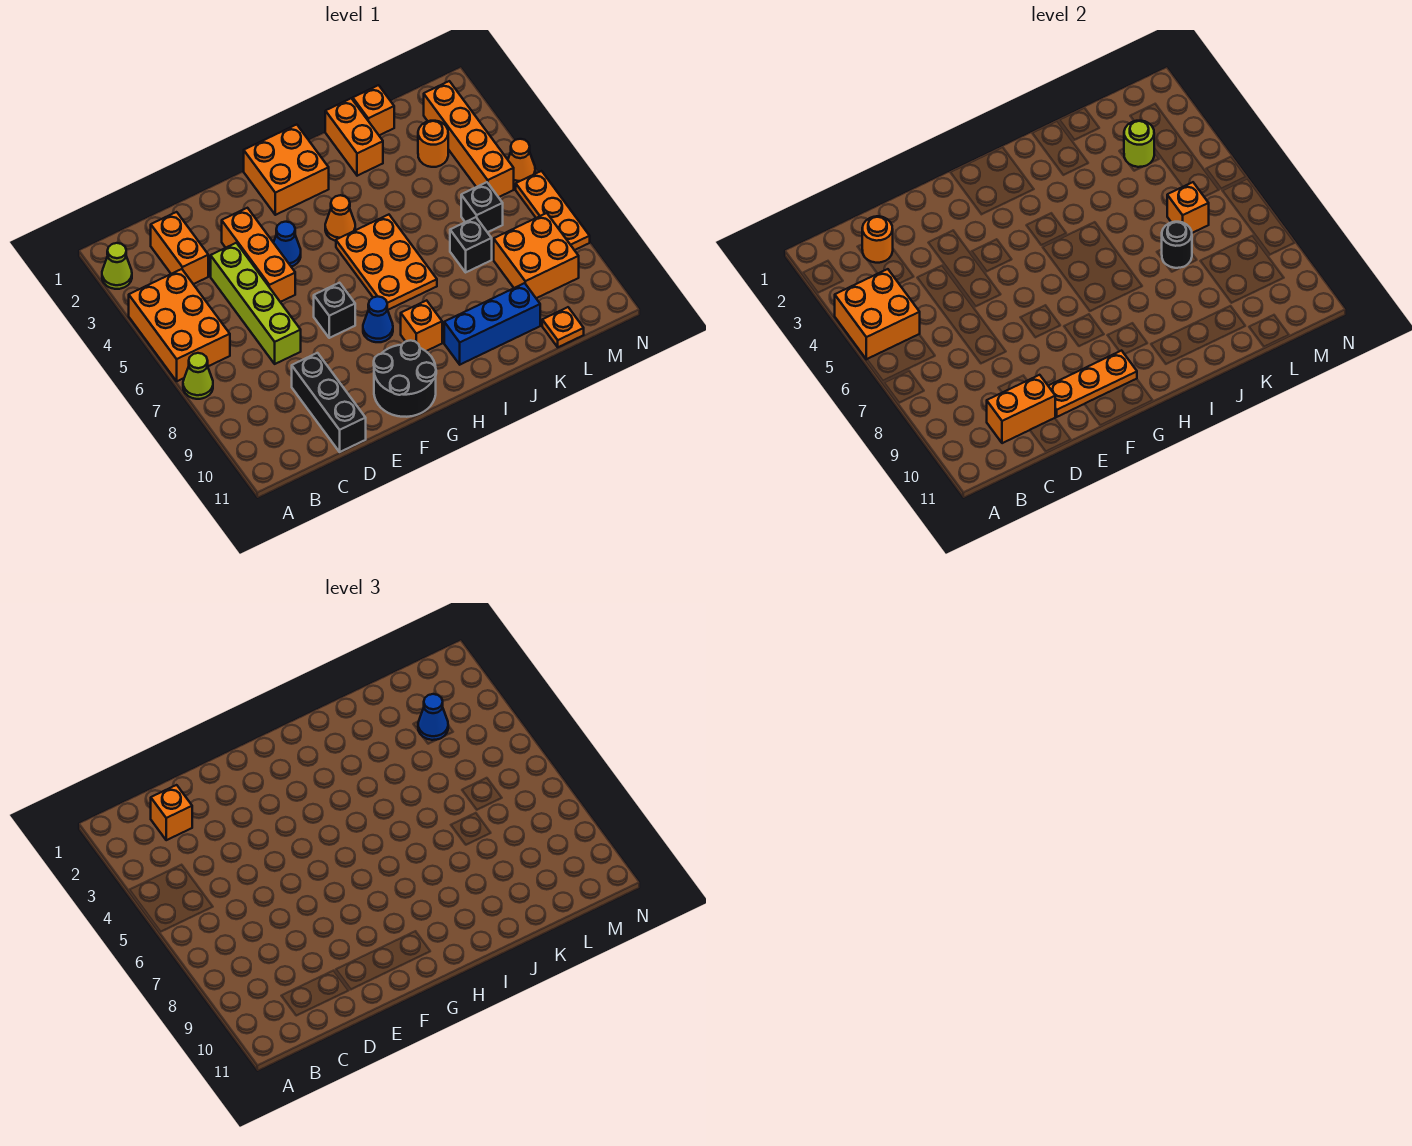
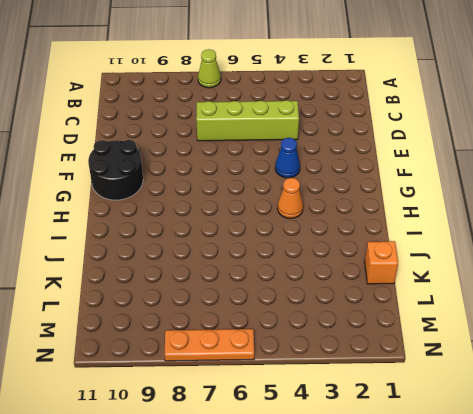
none -> lime cone A2 level 1
none -> orange brick A4:B6 level 1
none -> orange brick C2:C3 level 1
none -> black brick D9:D11 level 1

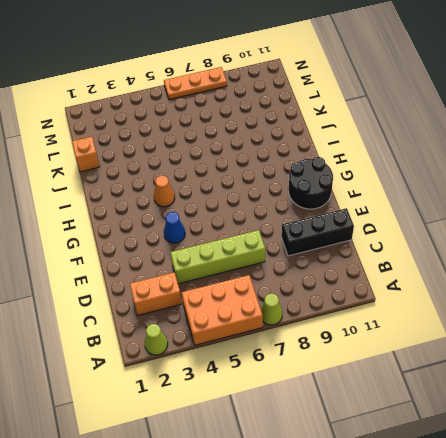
none -> orange brick E3:E5 level 1
none -> black brick F7 level 1
none -> orange brick G1:H2 level 1
none -> blue cone G8 level 1

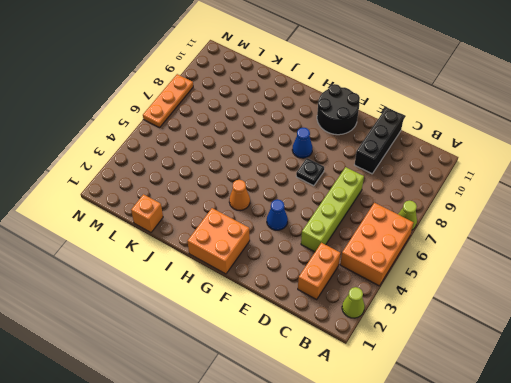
black plate F7 level 1 -> black brick F7 level 1
none -> orange brick E3:E5 level 1
none -> orange plate H5:I7 level 1
none -> orange brick H9 level 1
none -> blue brick I10:K10 level 1

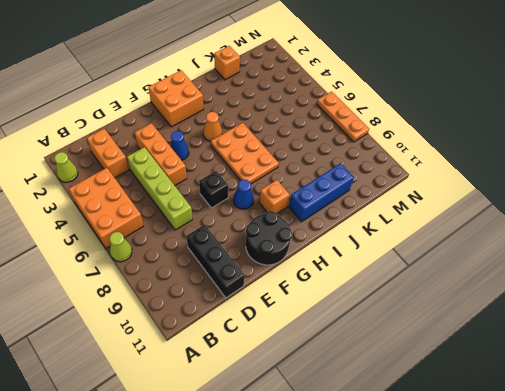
none -> orange brick J1:J2 level 1
none -> black brick K7 level 1
none -> orange round brick L3 level 1
none -> black brick L6 level 1

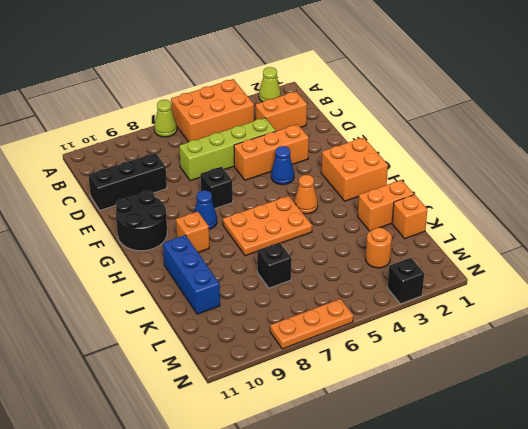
black brick N3 level 1 -> black brick L6 level 1
none -> orange brick L8:M9 level 1
none -> orange plate L11 level 1
none -> orange brick M2:M5 level 1
none -> orange cone N5 level 1

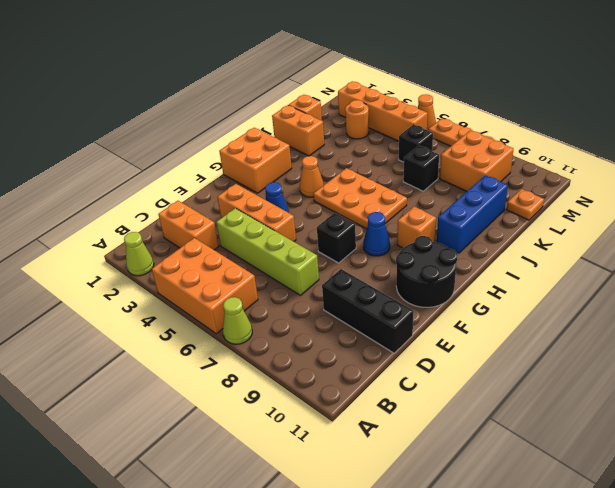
none -> orange brick A4:B5 level 2
none -> orange round brick C2 level 2
none -> orange brick C10:D10 level 2
none -> orange plate E10:G10 level 2

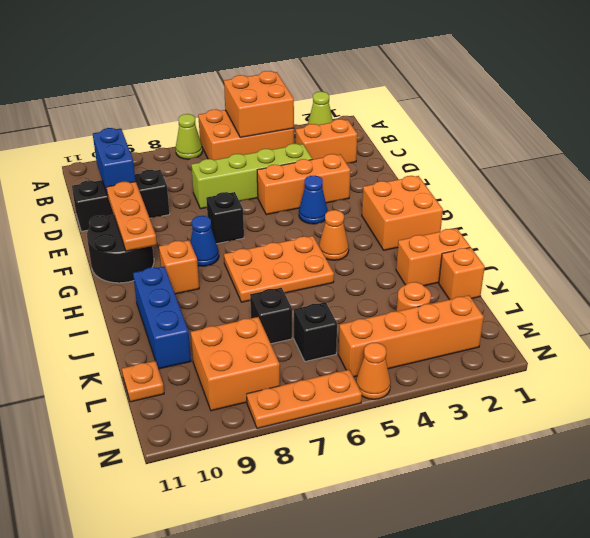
blue brick C10:D10 level 2 -> orange brick C10:D10 level 2
none -> orange round brick C2 level 2
none -> black round brick K7 level 2
none -> lime round brick L3 level 2
none -> orange brick L6 level 2

